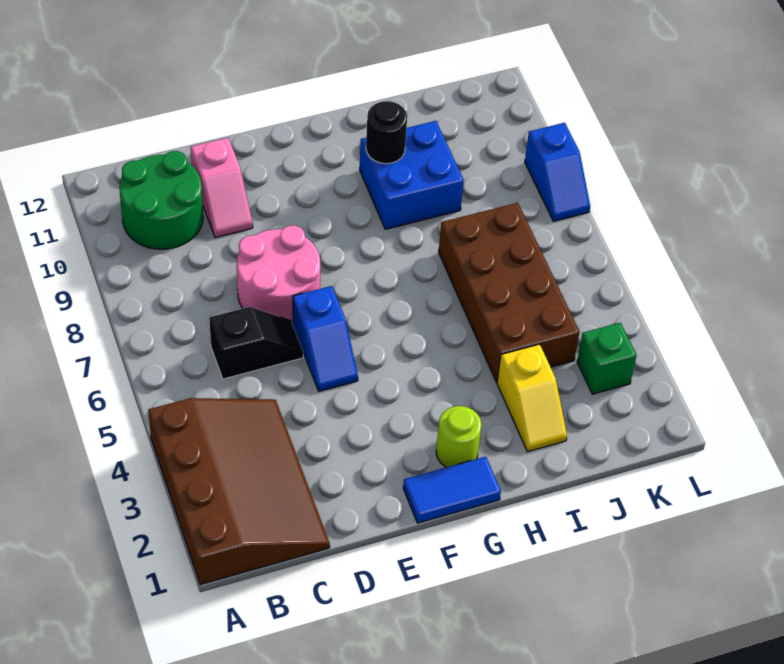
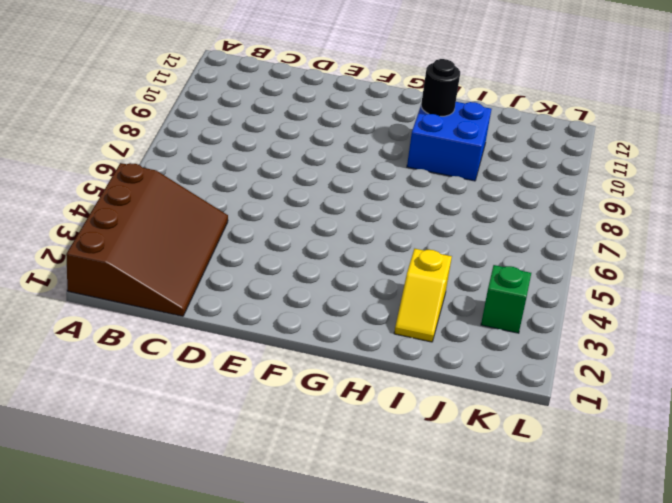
none -> green round brick B10:C11 level 1
none -> black slope C6:D6 level 1 top C
none -> pink round brick D7:E8 level 1

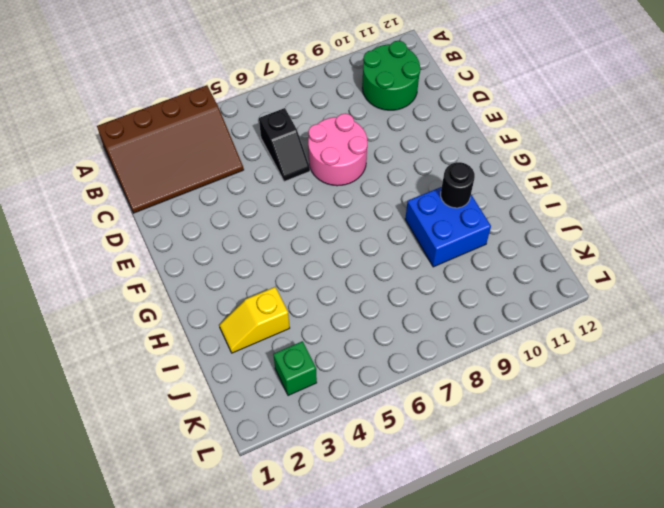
none -> pink slope D10:D11 level 1 top 11
none -> blue slope E5:E6 level 1 top 6
none -> blue tile F1:G1 level 1

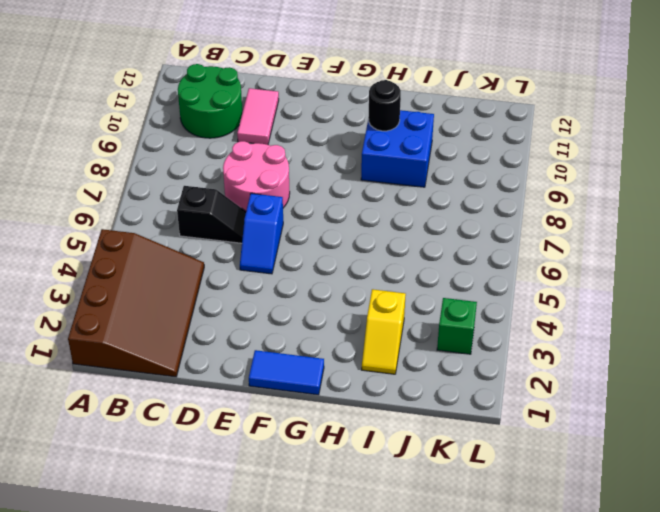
pink tile D10:D11 level 1 -> pink slope D10:D11 level 1 top 11
none -> lime round brick G2 level 1
none -> brown brick I4:J7 level 1
none -> blue slope L8:L9 level 1 top 9

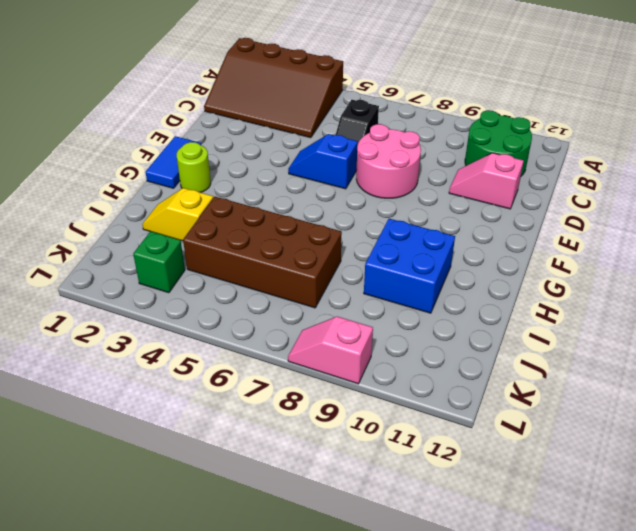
pink slope L8:L9 level 1 top 9 -> blue slope L8:L9 level 1 top 9
none -> black round brick H10 level 2

